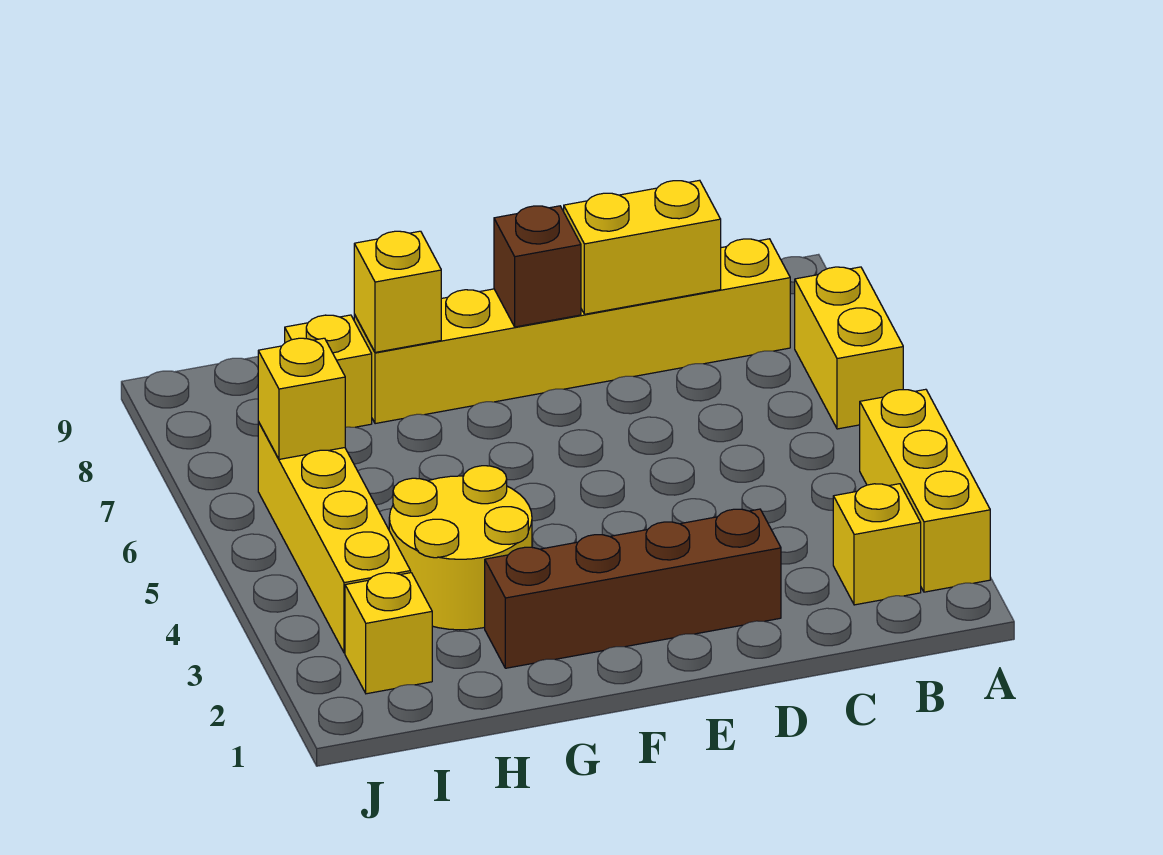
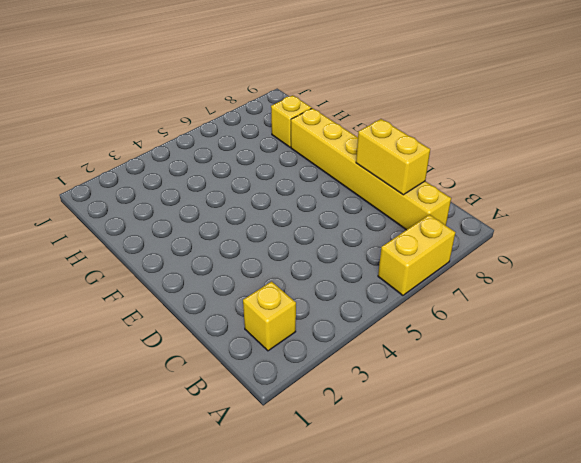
none -> yellow brick A2:A4 level 1
none -> brown brick D2:G2 level 1
none -> yellow round brick G3:H4 level 1

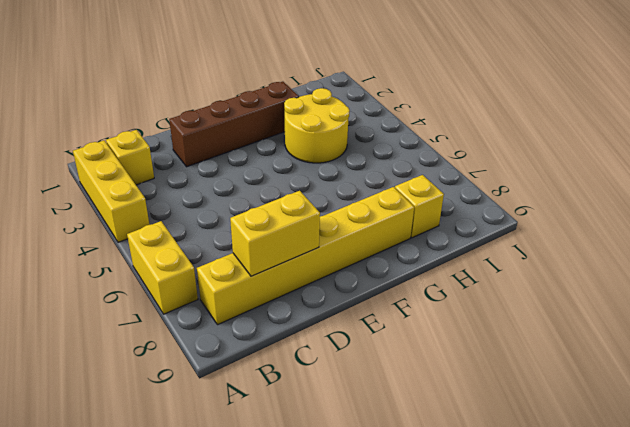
none -> yellow brick I2 level 1
none -> yellow brick I3:I6 level 1
none -> brown brick E8 level 2

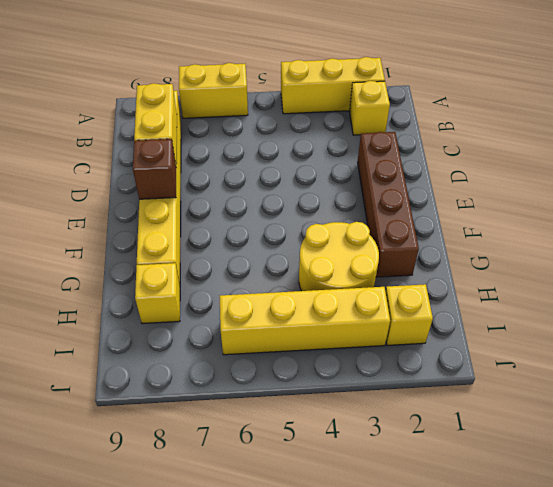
none -> yellow brick G8 level 2
none -> yellow brick I6 level 2

